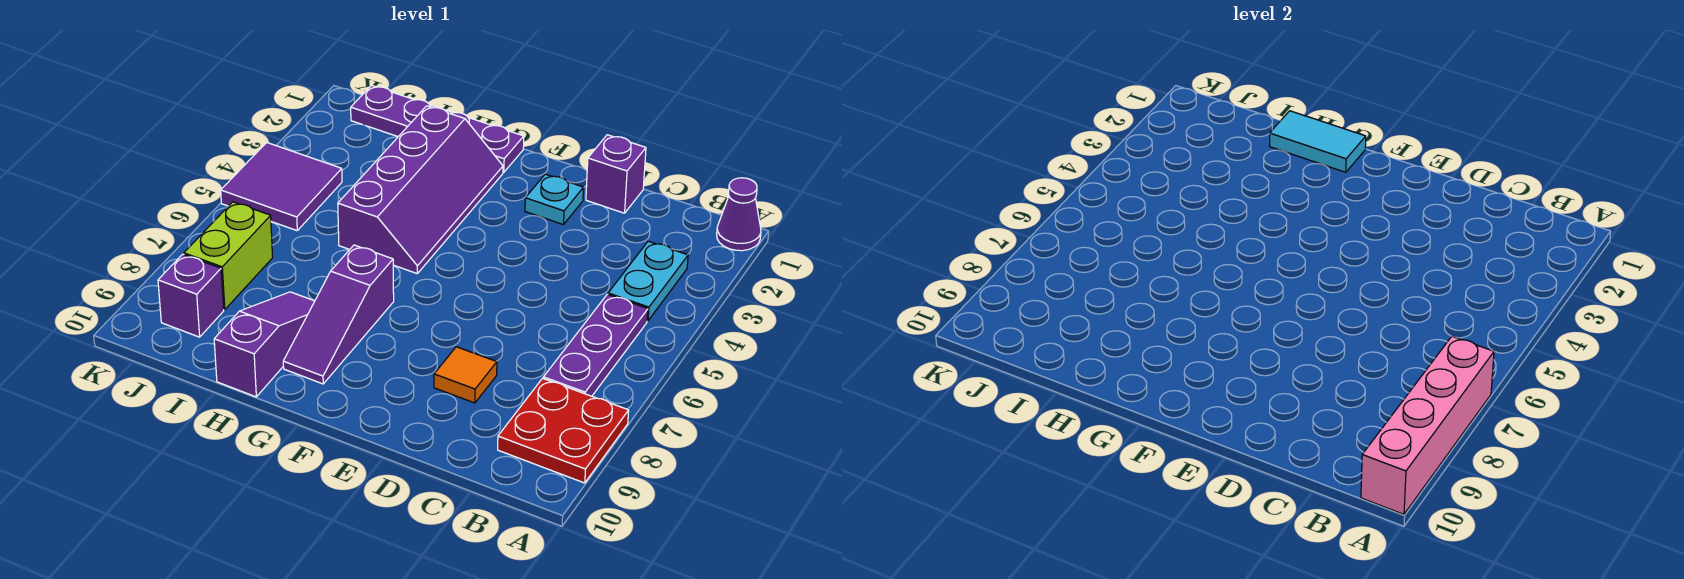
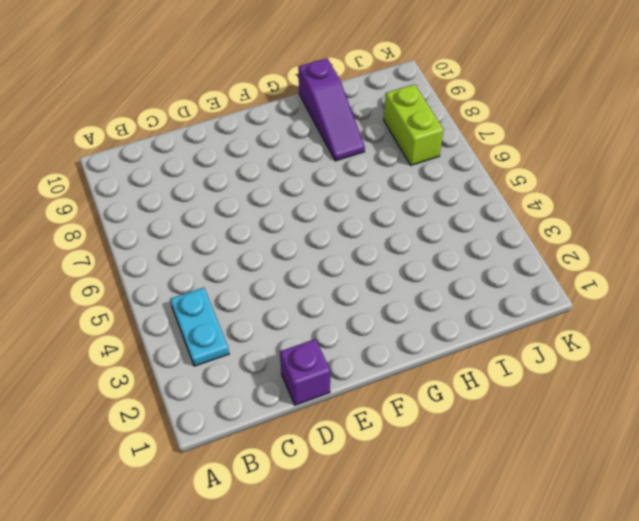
none -> purple cone A1 level 1
none -> red plate A8:B9 level 1
none -> purple plate B5:B7 level 1

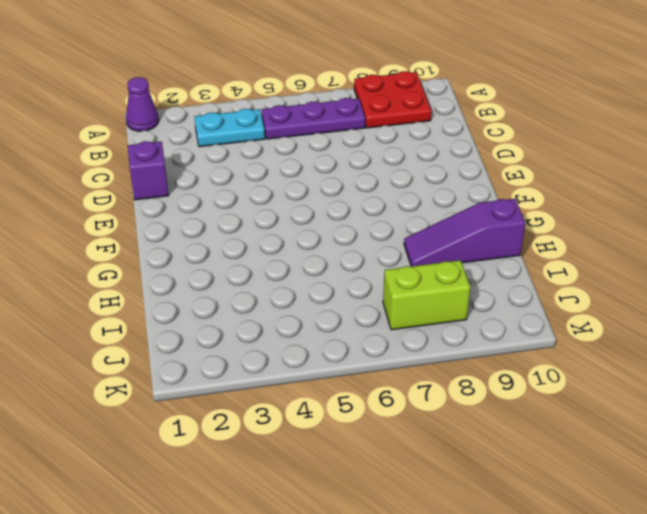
none -> orange tile D8 level 1
none -> cyan plate E2 level 1
none -> purple plate G1:J1 level 1

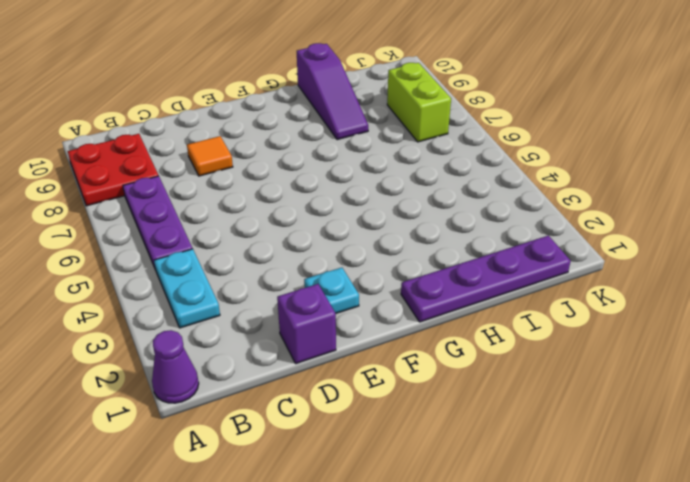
none -> purple slope G2:H5 level 1 top H
none -> purple slope G7:G9 level 1 top 7
none -> purple tile J4:K5 level 1

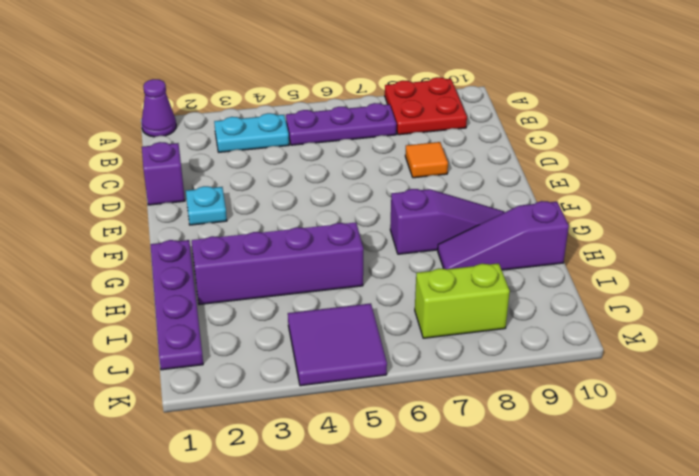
none -> purple brick J9 level 1
none -> pink brick A7:A10 level 2
none -> cyan tile G1:H1 level 2

